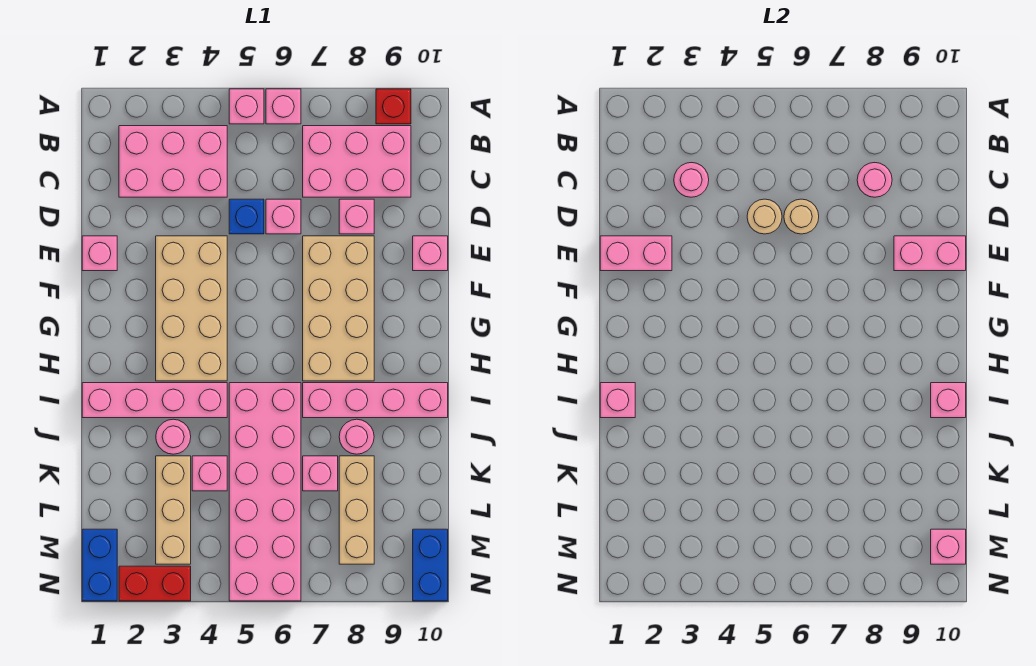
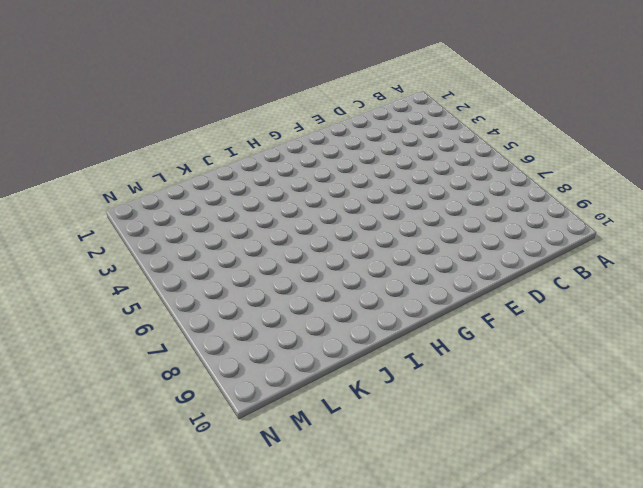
none -> pink brick A5 level 1
none -> pink brick A6 level 1
none -> red brick A9 level 1
none -> pink brick B2:C4 level 1

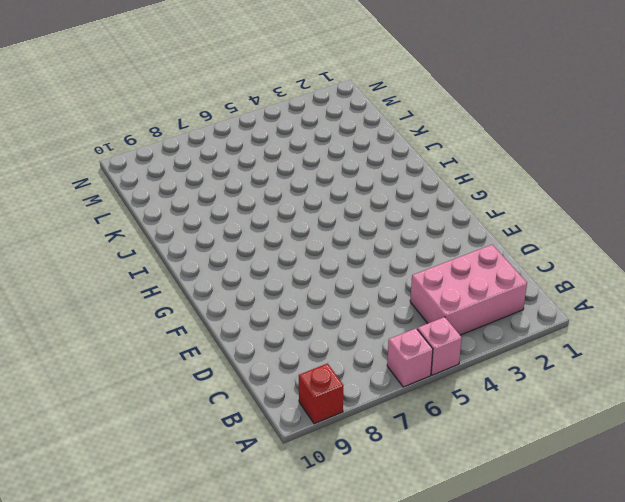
none -> pink brick B7:C9 level 1
none -> blue brick D5 level 1
none -> pink brick D6 level 1
none -> pink brick D8 level 1

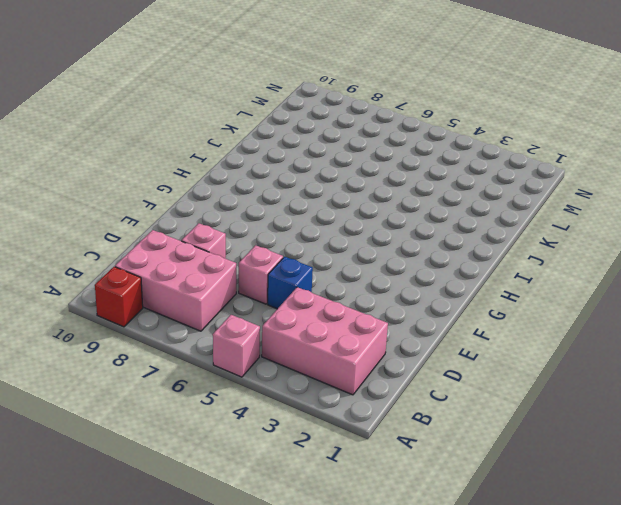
none -> pink brick A6 level 1
none -> pink brick E1 level 1
none -> tan brick E3:H4 level 1
none -> tan brick E7:H8 level 1

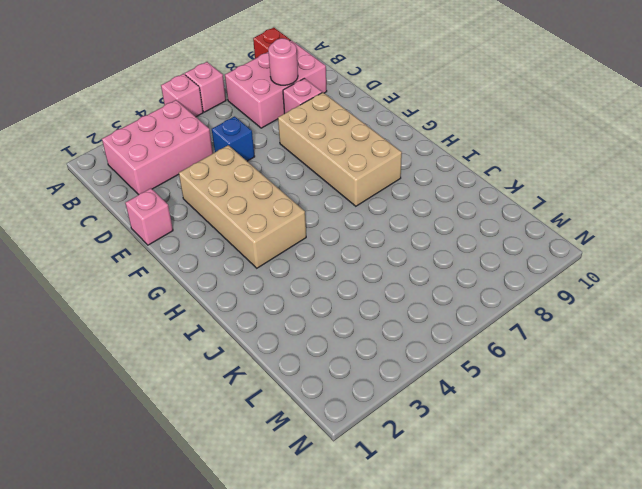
none -> pink brick D6 level 1
none -> pink brick E10 level 1
none -> pink brick I1:I4 level 1
none -> pink brick I5:N6 level 1

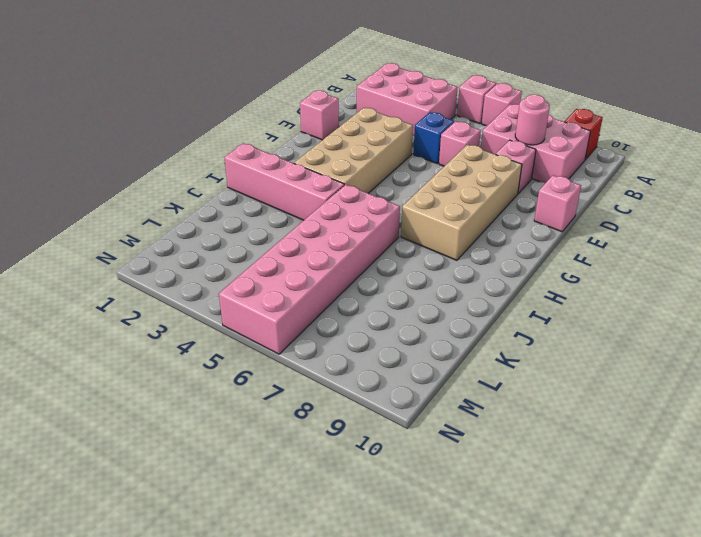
none -> pink brick I7:I10 level 1
none -> pink round brick J3 level 1
none -> pink round brick J8 level 1
none -> tan brick K3:M3 level 1

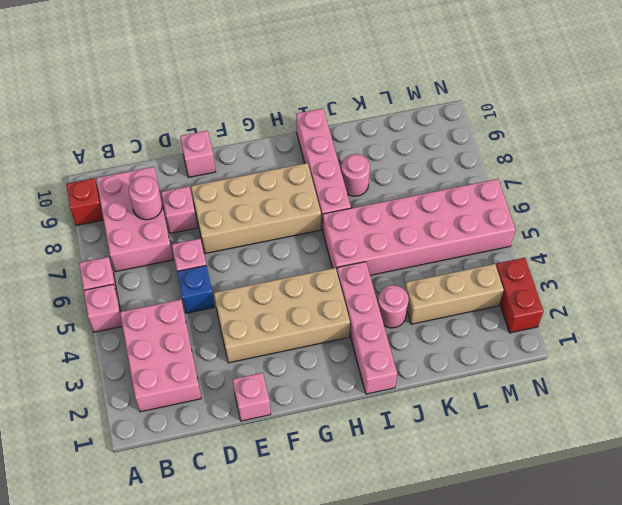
none -> pink brick K4 level 1
none -> pink brick K7 level 1
none -> tan brick K8:M8 level 1
none -> blue brick M1:N1 level 1

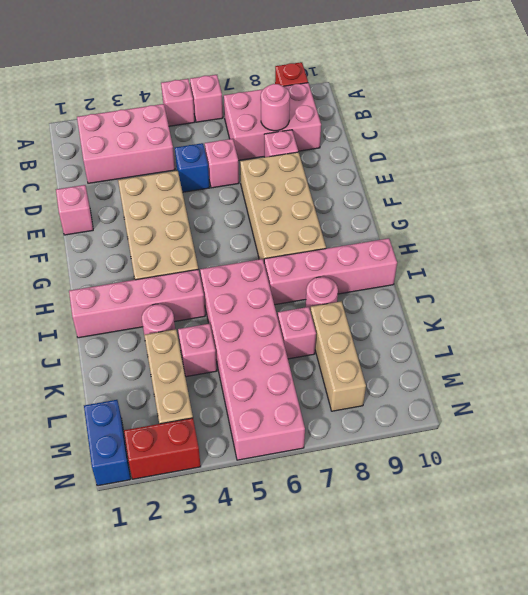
none -> pink brick E10 level 1
none -> blue brick M10:N10 level 1
none -> pink round brick C3 level 2
none -> tan round brick D5 level 2

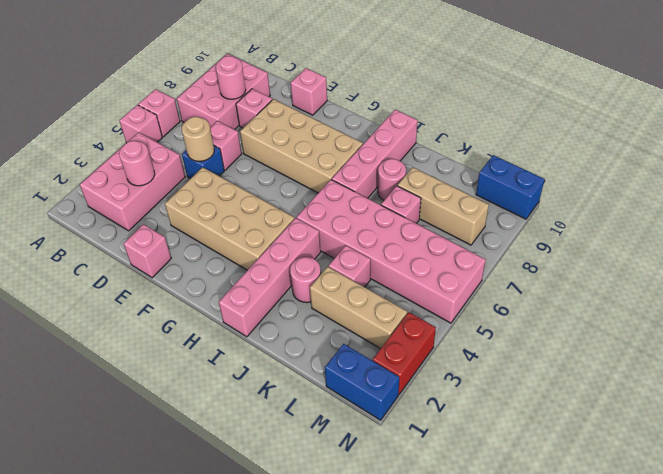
none -> red brick A9 level 1
none -> tan round brick D6 level 2
none -> pink brick E1:E2 level 2
none -> pink brick E9:E10 level 2

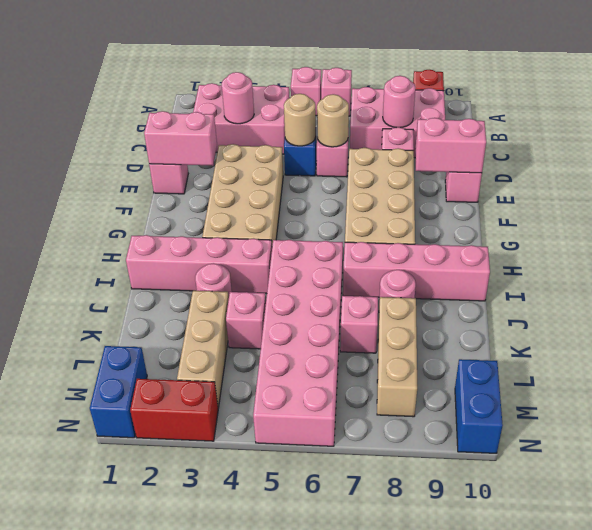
none -> pink brick I1 level 2
none -> pink brick I10 level 2
none -> pink brick M10 level 2

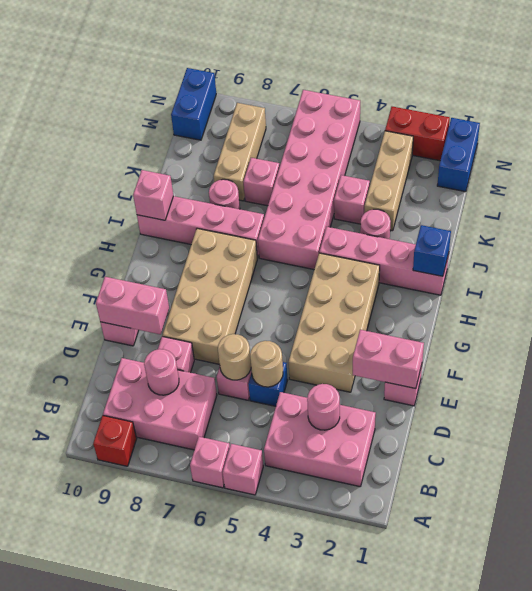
blue brick I1 level 2 -> pink brick I1 level 2
none -> pink brick M10 level 2

